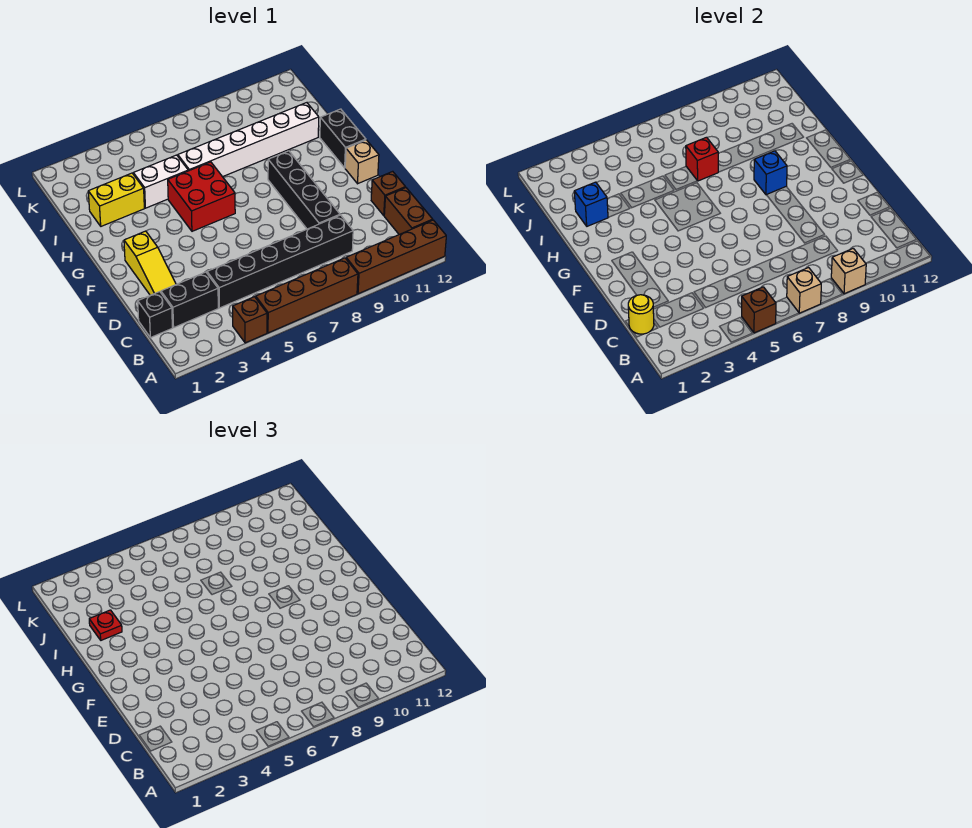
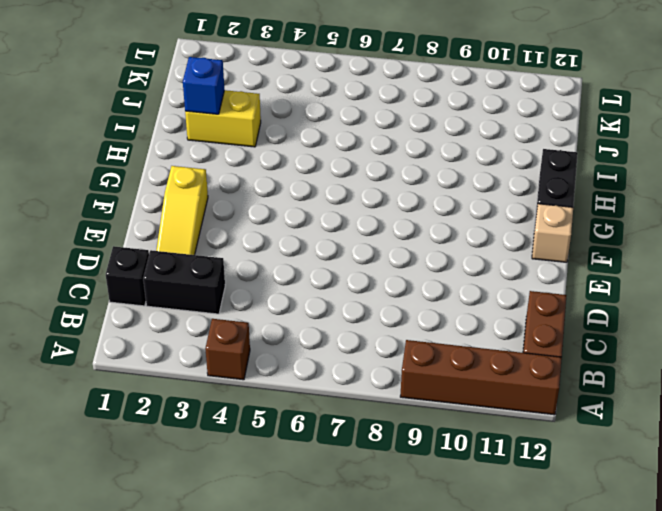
none -> brown brick A5:A8 level 1
none -> black brick C4:C9 level 1
none -> black brick D9:G9 level 1

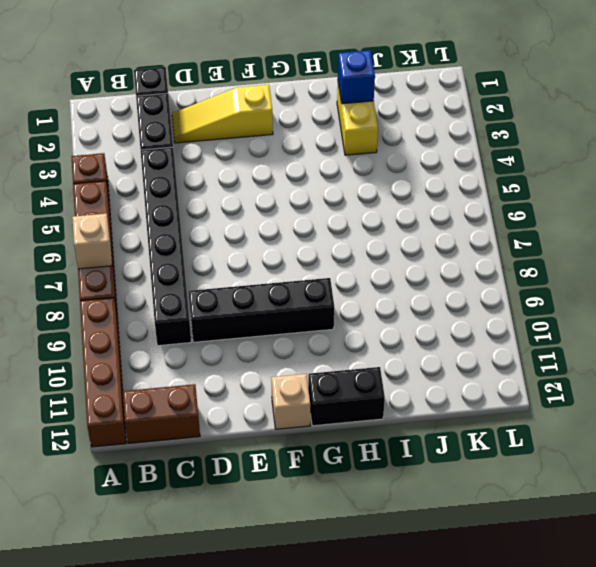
none -> brown brick D12 level 1
none -> red brick G5:H6 level 1
none -> white brick I4:I5 level 1

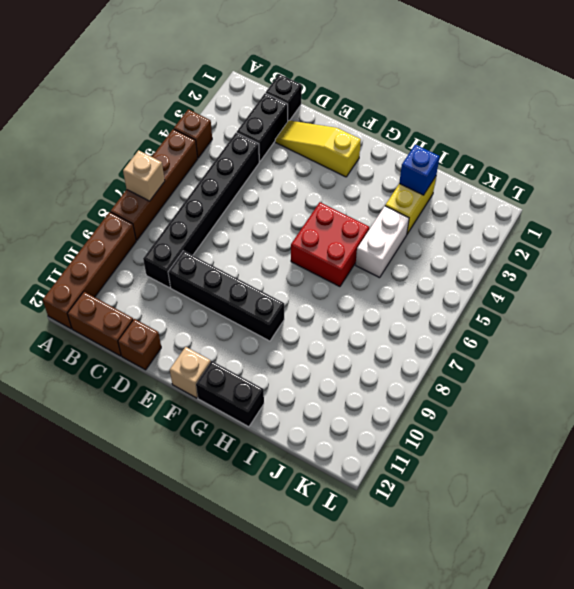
none -> white brick I6:I11 level 1
none -> brown brick A5 level 2
none -> tan brick A9 level 2

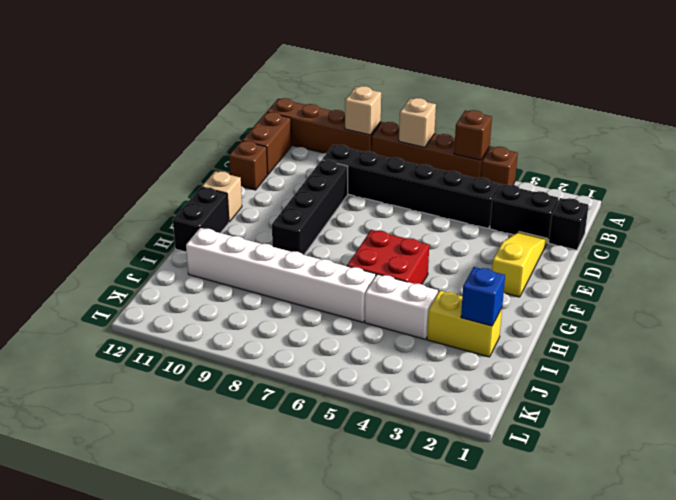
none -> yellow round brick C1 level 2
none -> blue brick G9 level 2
none -> red brick I7 level 2

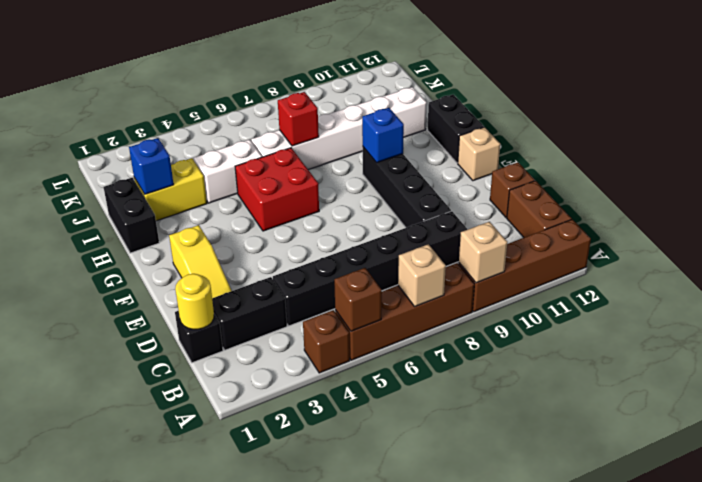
black brick H1:I1 level 1 -> none
none -> red plate I2 level 3

